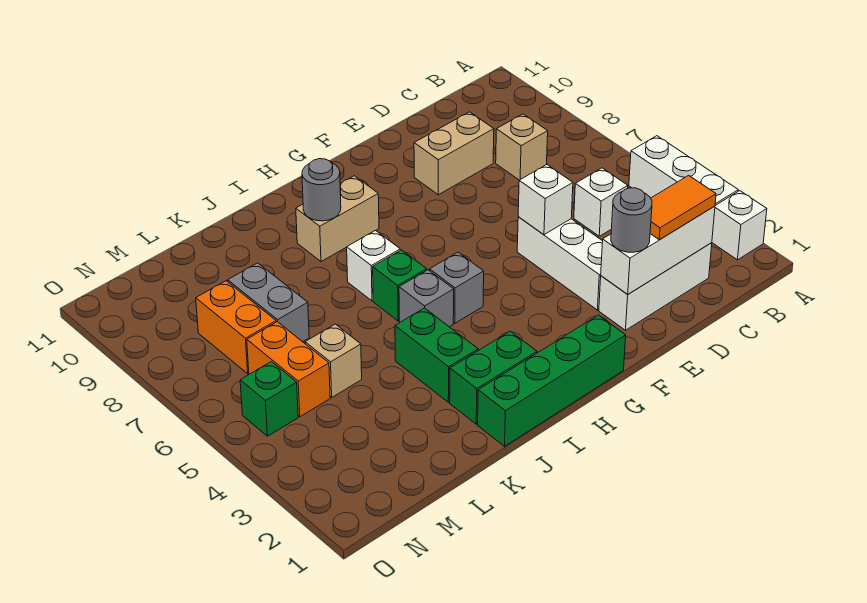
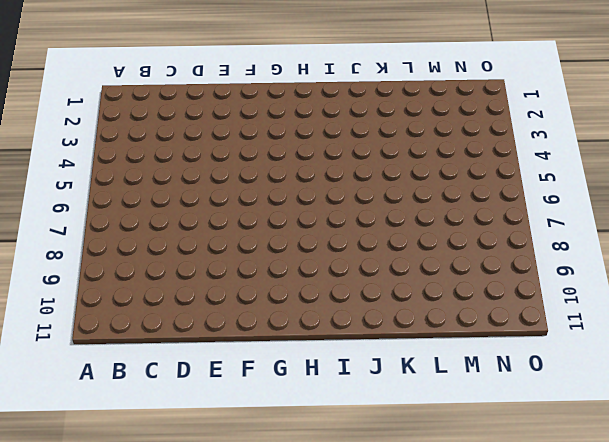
none -> white brick A2 level 1
none -> white brick A3:A5 level 1
none -> white brick C2:E2 level 1

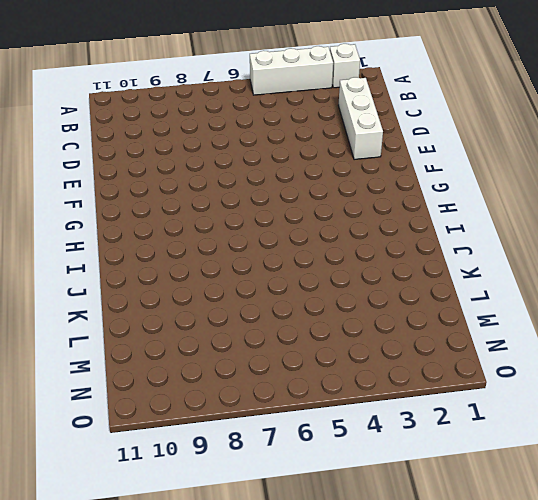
none -> white brick C5 level 1
none -> tan brick C8 level 1
none -> tan brick D9:E9 level 1

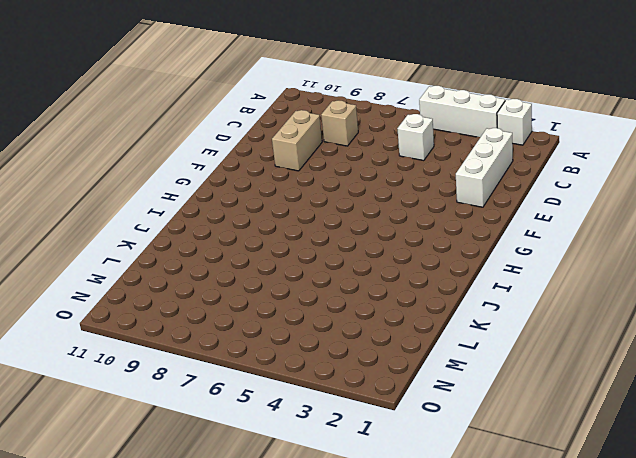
none -> white brick E3:E5 level 1
none -> green brick G1:J1 level 1
none -> grey brick H5 level 1

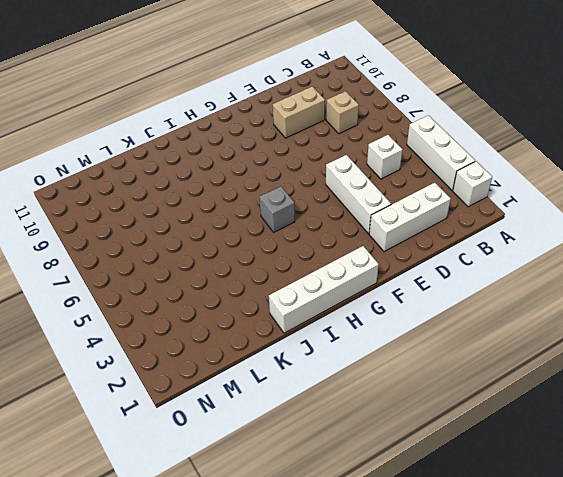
white brick G1:J1 level 1 -> green brick G1:J1 level 1
none -> tan brick H9:I9 level 1
none -> green brick I2:J2 level 1
none -> grey brick I5 level 1

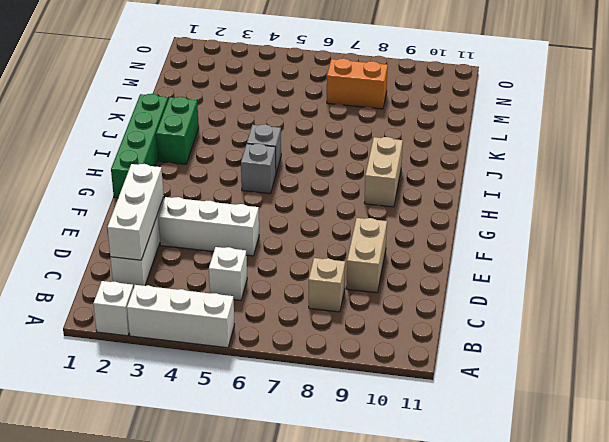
none -> green brick I6 level 1
none -> white brick I7 level 1
none -> green brick J3:J4 level 1

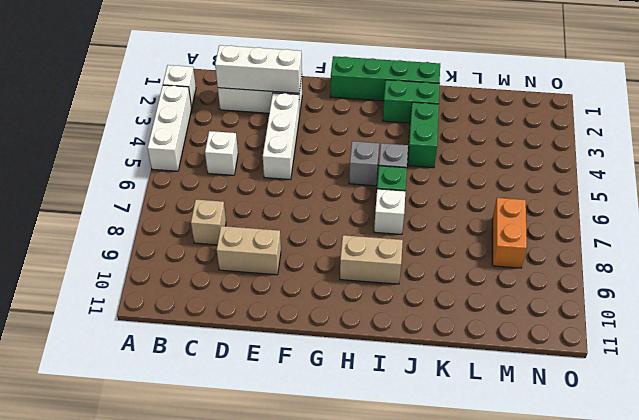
none -> tan brick L5 level 1
none -> grey brick L7:L8 level 1
none -> orange brick M5:M6 level 1

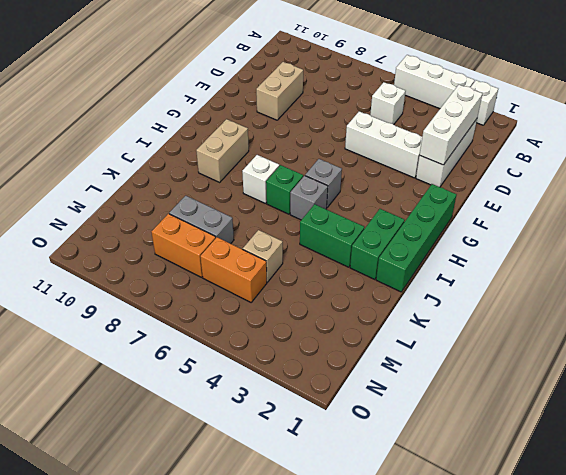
none -> tan brick C8 level 1
none -> green brick N5 level 1
none -> white brick E5 level 2

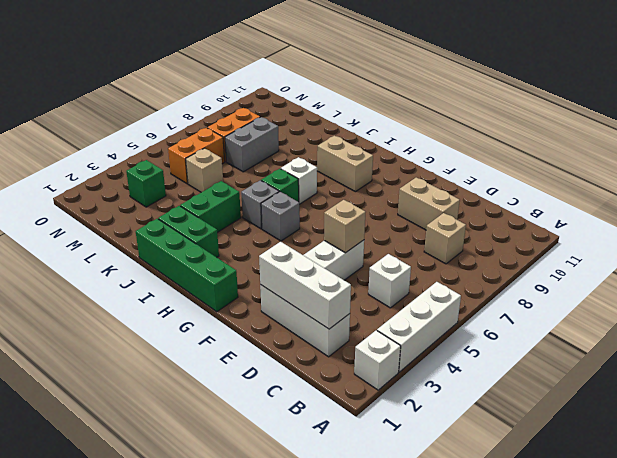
tan brick E5 level 2 -> white brick E5 level 2
green brick M3 level 1 -> green brick N5 level 1
none -> grey round brick I9 level 2
none -> orange tile C2:D2 level 3
none -> grey round brick E2 level 3

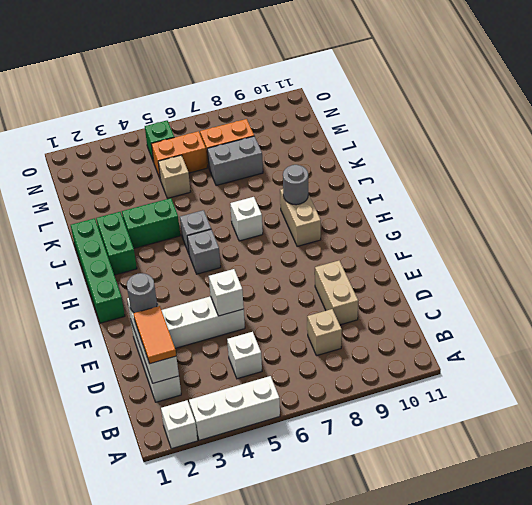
none -> green brick I6 level 1

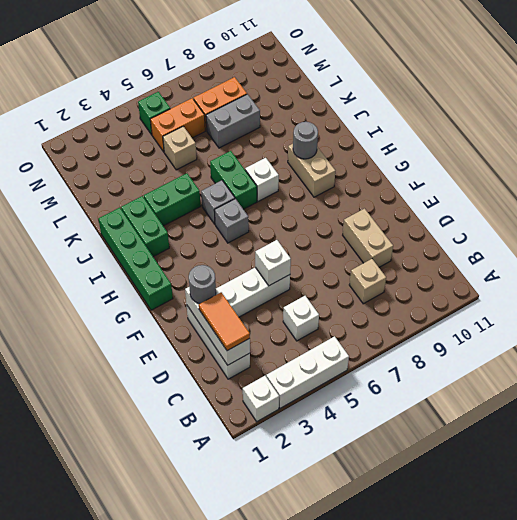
green brick I6:J6 level 1 -> green brick I6 level 1

